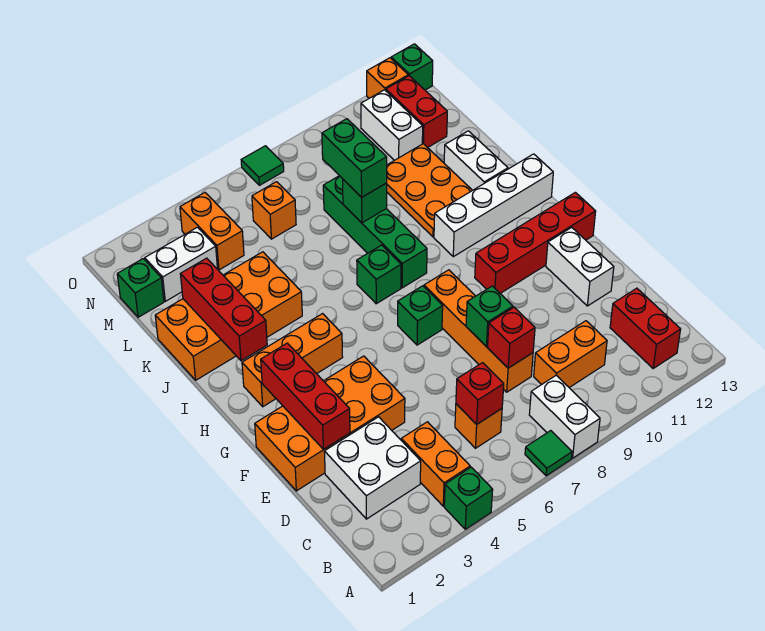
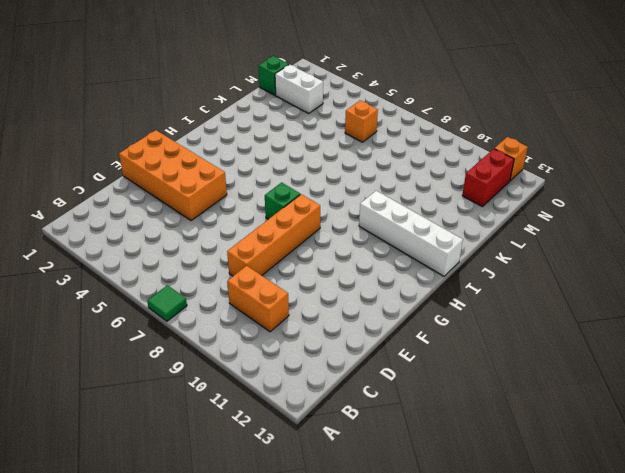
none -> green brick A4 level 1
none -> white brick A8:B8 level 1
none -> orange brick B4:C4 level 1
none -> red brick B12:C12 level 1

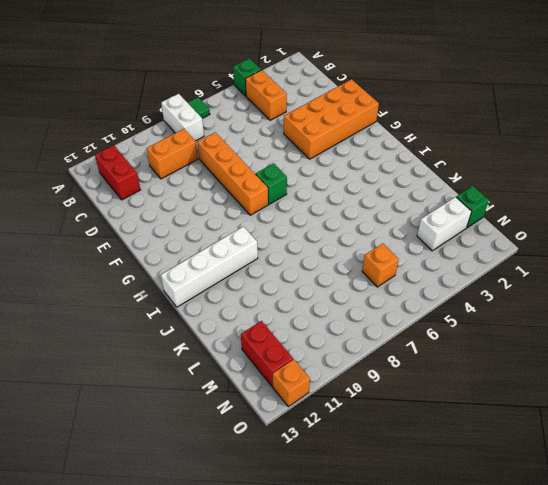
none -> white brick C2:D3 level 1
none -> orange brick C6 level 1
none -> white brick E12:F12 level 1
none -> red brick G10:G13 level 1

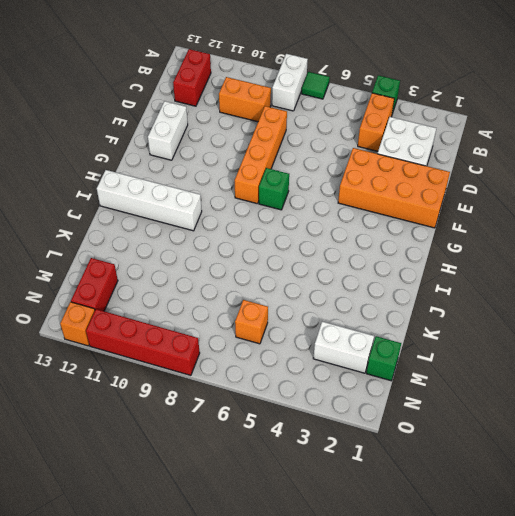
red brick O8:O11 level 1 -> red brick G10:G13 level 1
none -> orange brick C6 level 1
none -> orange brick H2:H4 level 1
none -> green brick I7 level 1
none -> green brick I8:L8 level 1

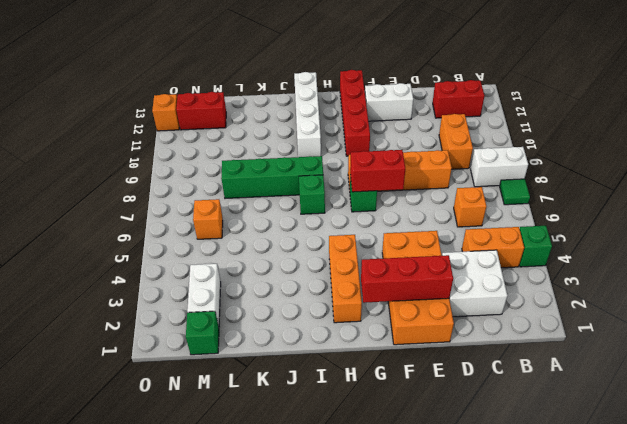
red brick F7:G7 level 2 -> none
none -> orange brick J1:K4 level 1
none -> orange plate J10:L11 level 1
none -> white brick J12:K12 level 1
none -> orange brick M4:N4 level 1

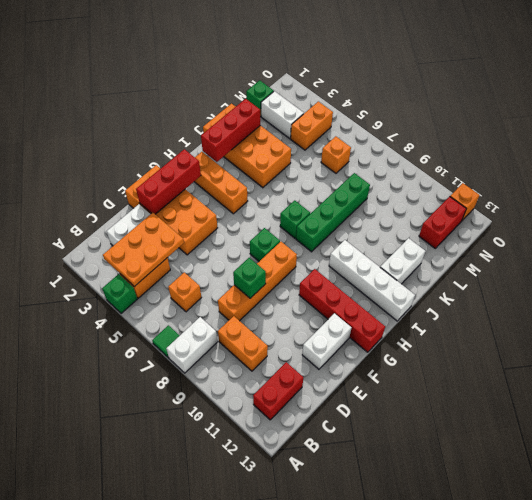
orange plate B3:D4 level 2 -> orange plate J10:L11 level 1
none -> white brick M11:N11 level 1
none -> green tile O7 level 1
none -> green brick O13 level 1
none -> red brick C6 level 2

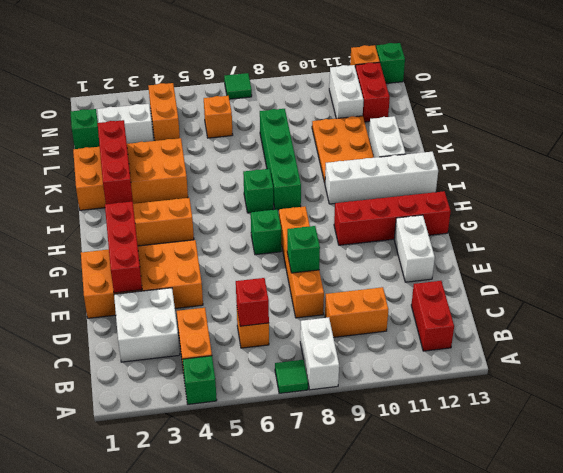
none -> red brick D8 level 2
none -> green brick K8 level 2
none -> green brick K8:L8 level 3

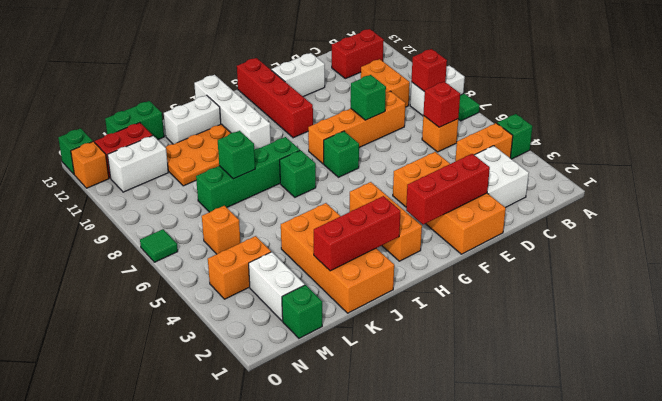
red brick B8 level 2 -> red brick D8 level 2
green brick L13:M13 level 1 -> green brick K8:L8 level 3

